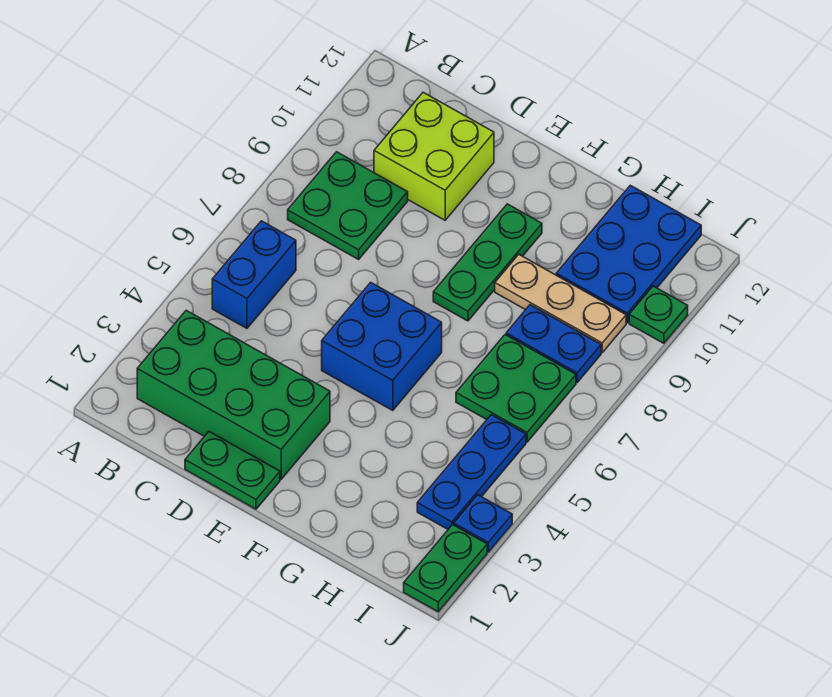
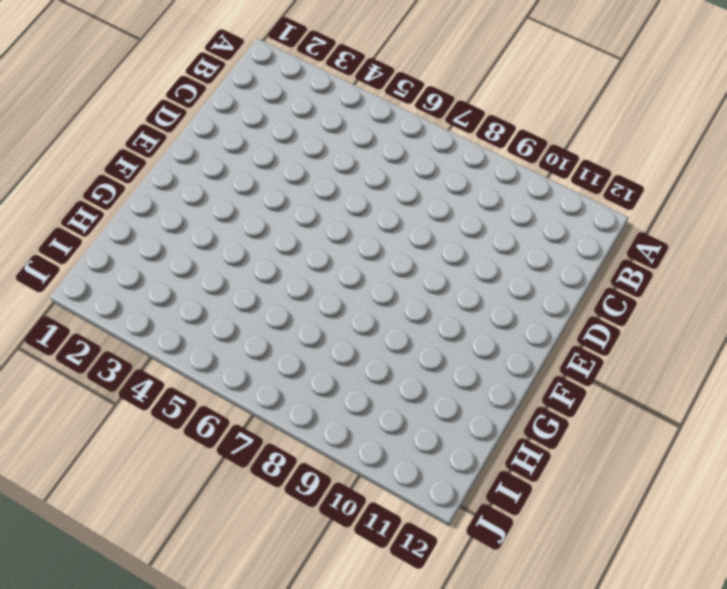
none -> green brick B2:E3 level 1
none -> blue brick B5:B6 level 1
none -> green plate B8:C9 level 1

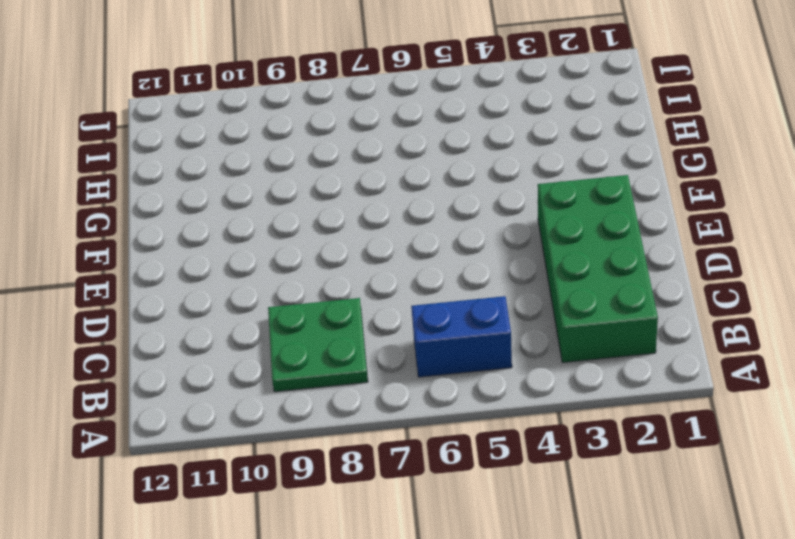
none -> lime brick C10:D11 level 1
none -> green plate D1:E1 level 1
none -> blue brick E5:F6 level 1

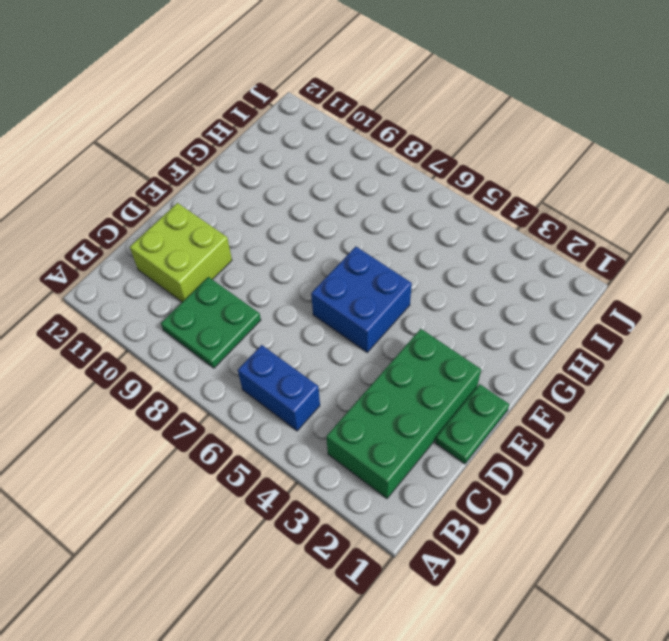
none -> green plate F8:F10 level 1
none -> tan plate G9:I9 level 1
none -> green plate H6:I7 level 1

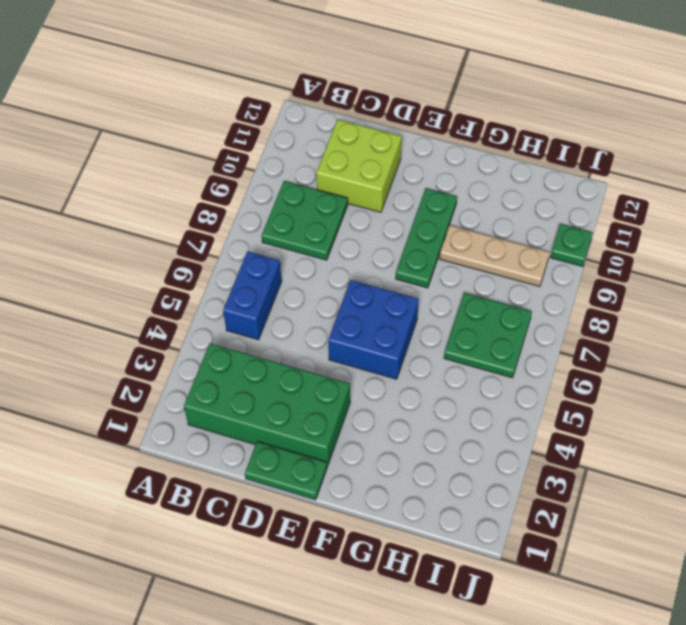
none -> blue plate H8:I8 level 1
none -> blue plate H10:I12 level 1
none -> blue plate I3:I5 level 1

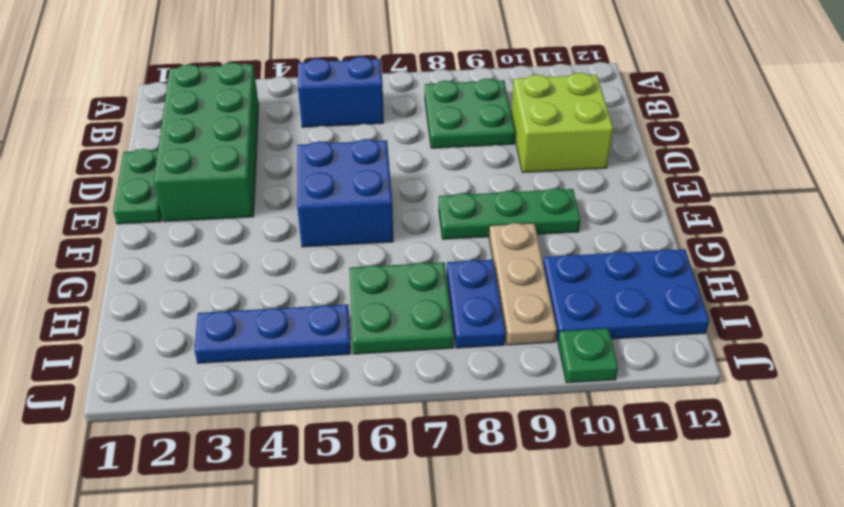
none -> green plate J1:J2 level 1
none -> blue plate J3 level 1

